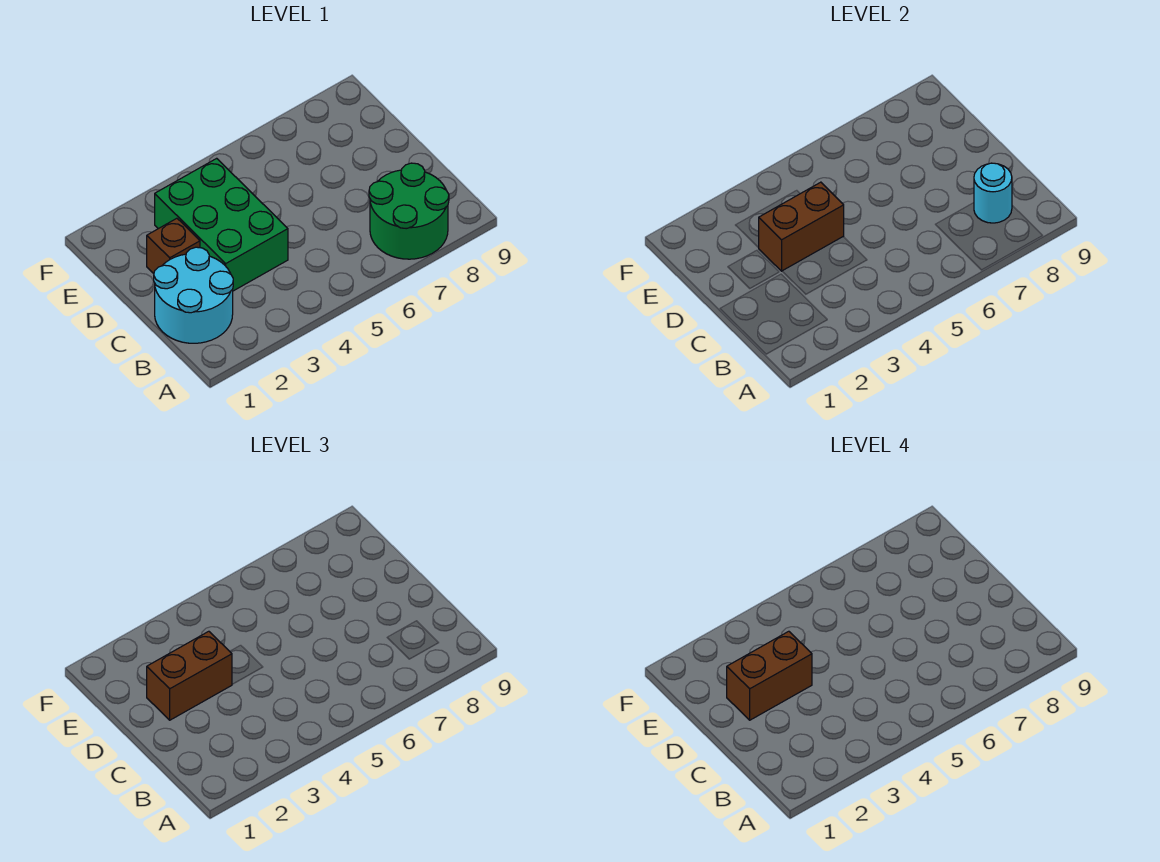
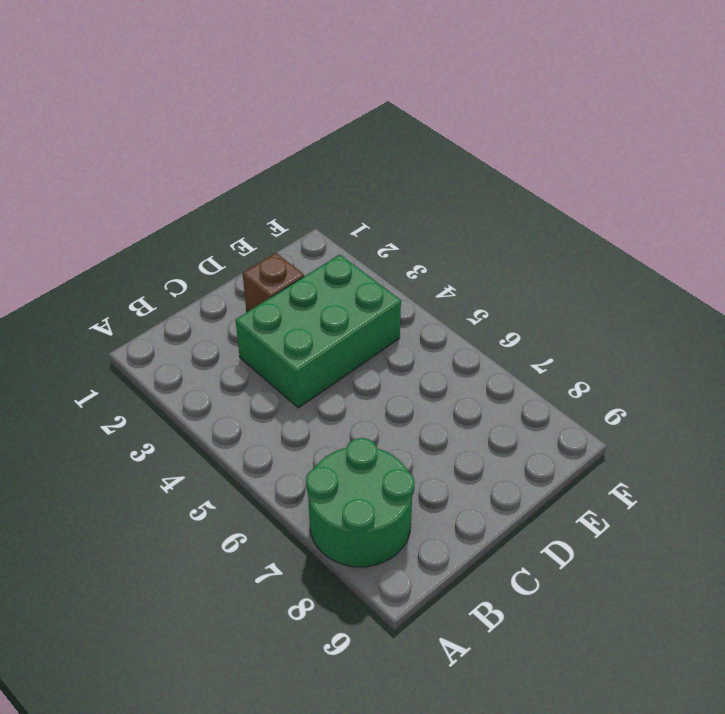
none -> cyan round brick B1:C2 level 1
none -> cyan round brick B8 level 2

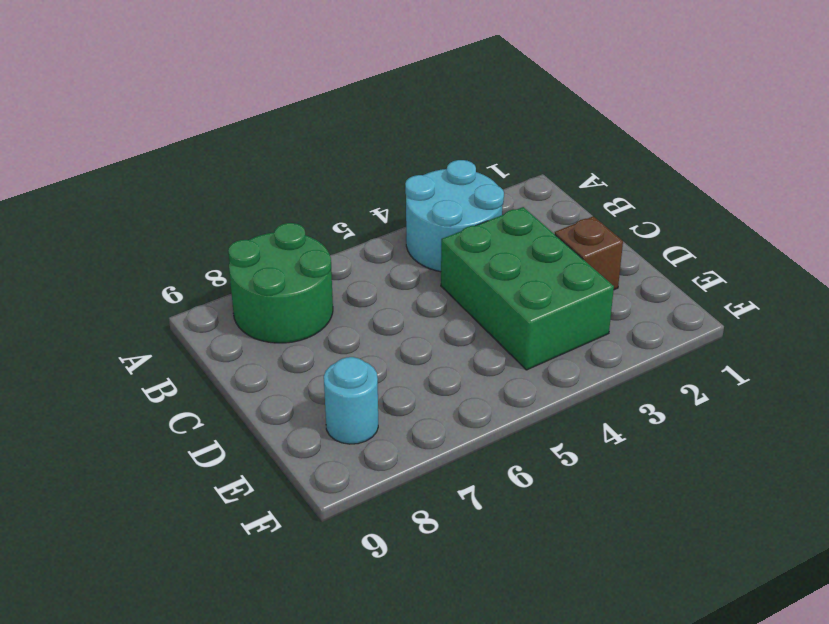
cyan round brick A3:B4 level 1 -> cyan round brick B1:C2 level 1
cyan round brick E8 level 1 -> cyan round brick B8 level 2
none -> brown brick D3:D4 level 2
none -> brown brick D2:D3 level 3

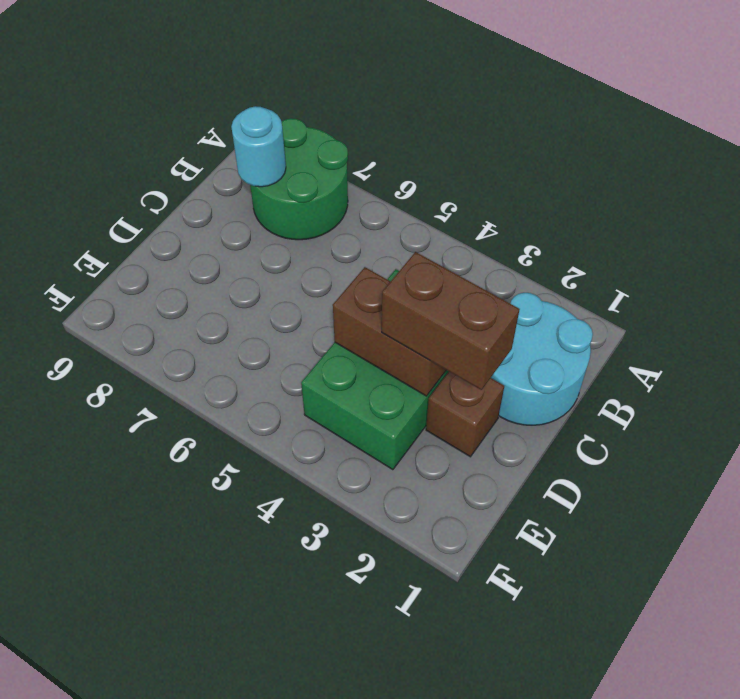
none -> brown brick D2:D3 level 4

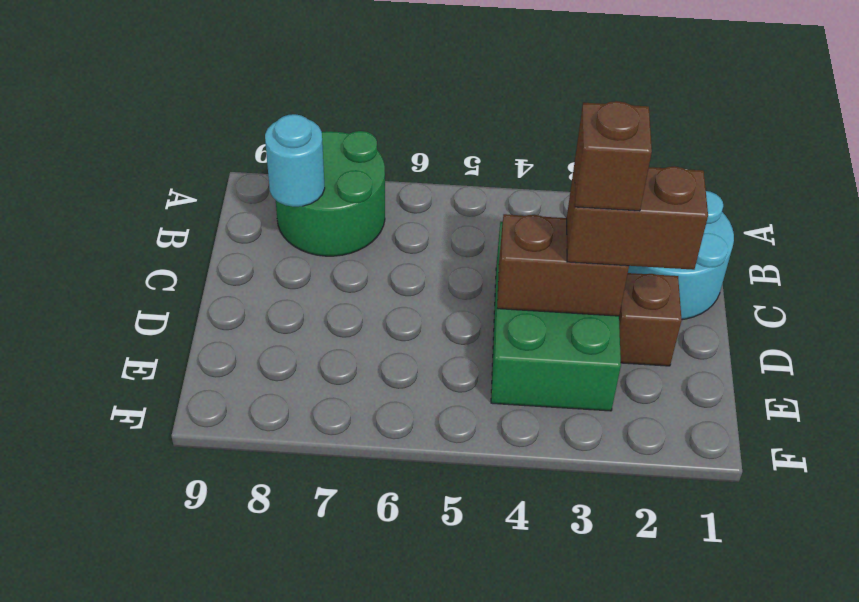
brown brick D3 level 4 -> brown brick D2:D3 level 4

